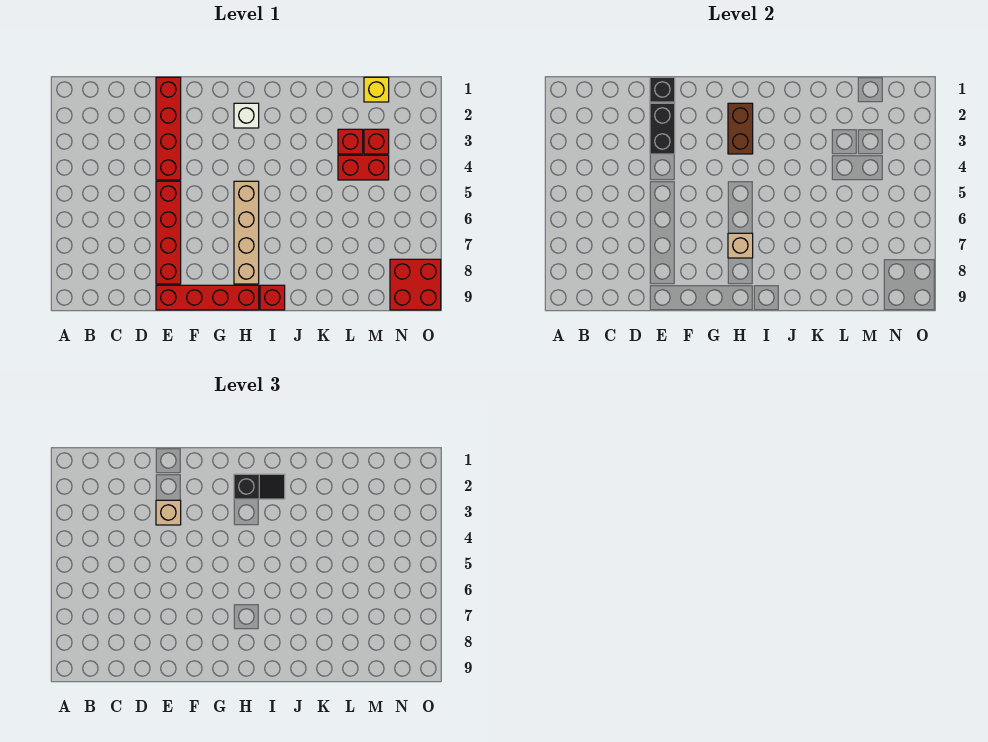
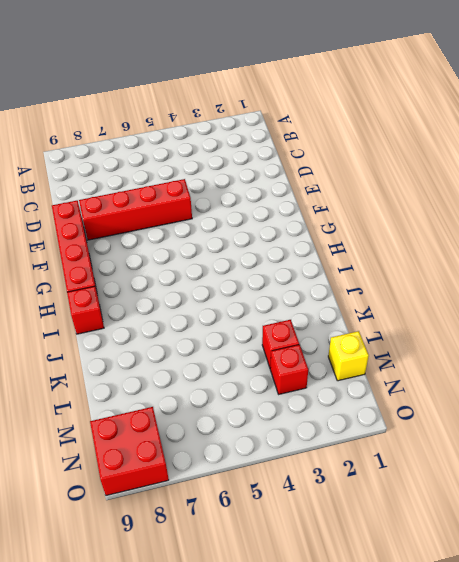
none -> red brick E1:E4 level 1
none -> white brick H2 level 1
none -> tan brick H5:H8 level 1

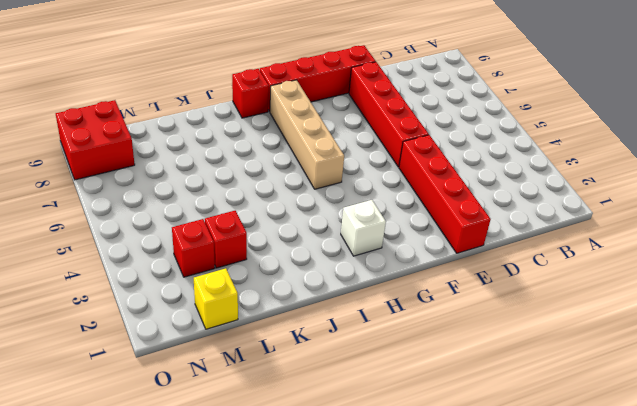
none -> red brick L4:M4 level 1
none -> black brick E1 level 2
none -> black brick E2:E3 level 2

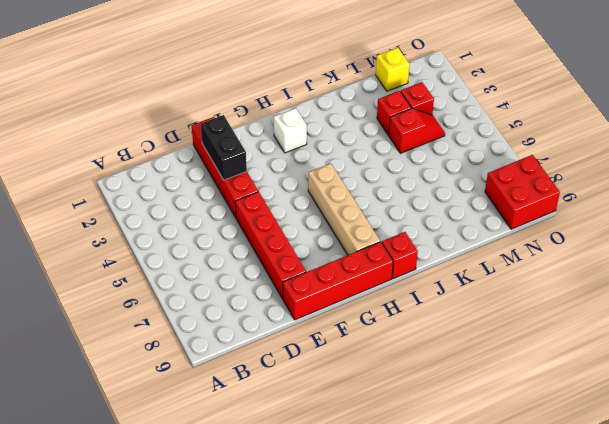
red slope L4:M4 level 1 top L -> red brick L4:M4 level 1
none -> black brick E1 level 2
none -> brown brick H2:H3 level 2
none -> tan brick H7 level 2

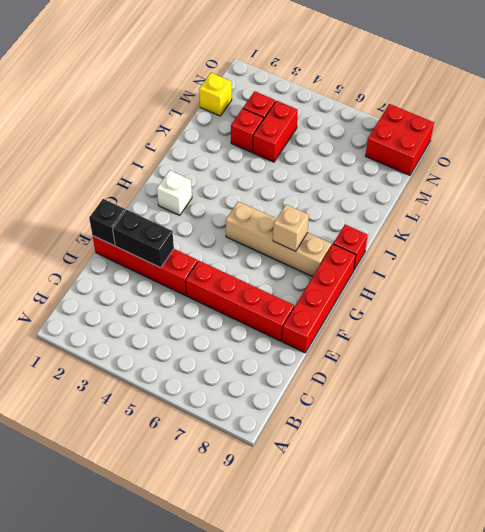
none -> brown brick H2:H3 level 2
none -> tan brick E3 level 3
none -> black slope H2:I2 level 3 top H

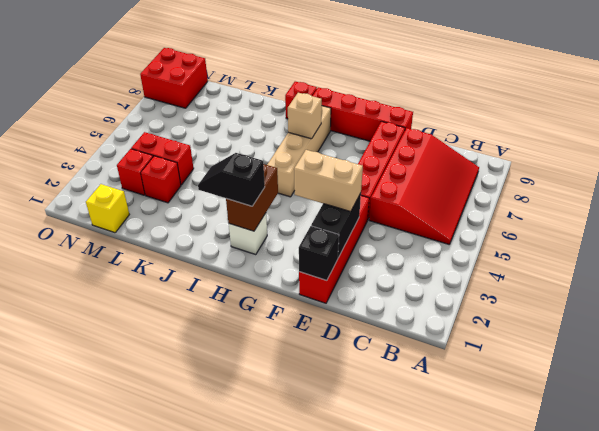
red slope B5:D8 level 1 top D -> none
tan brick E3:F3 level 3 -> tan brick E3 level 3

